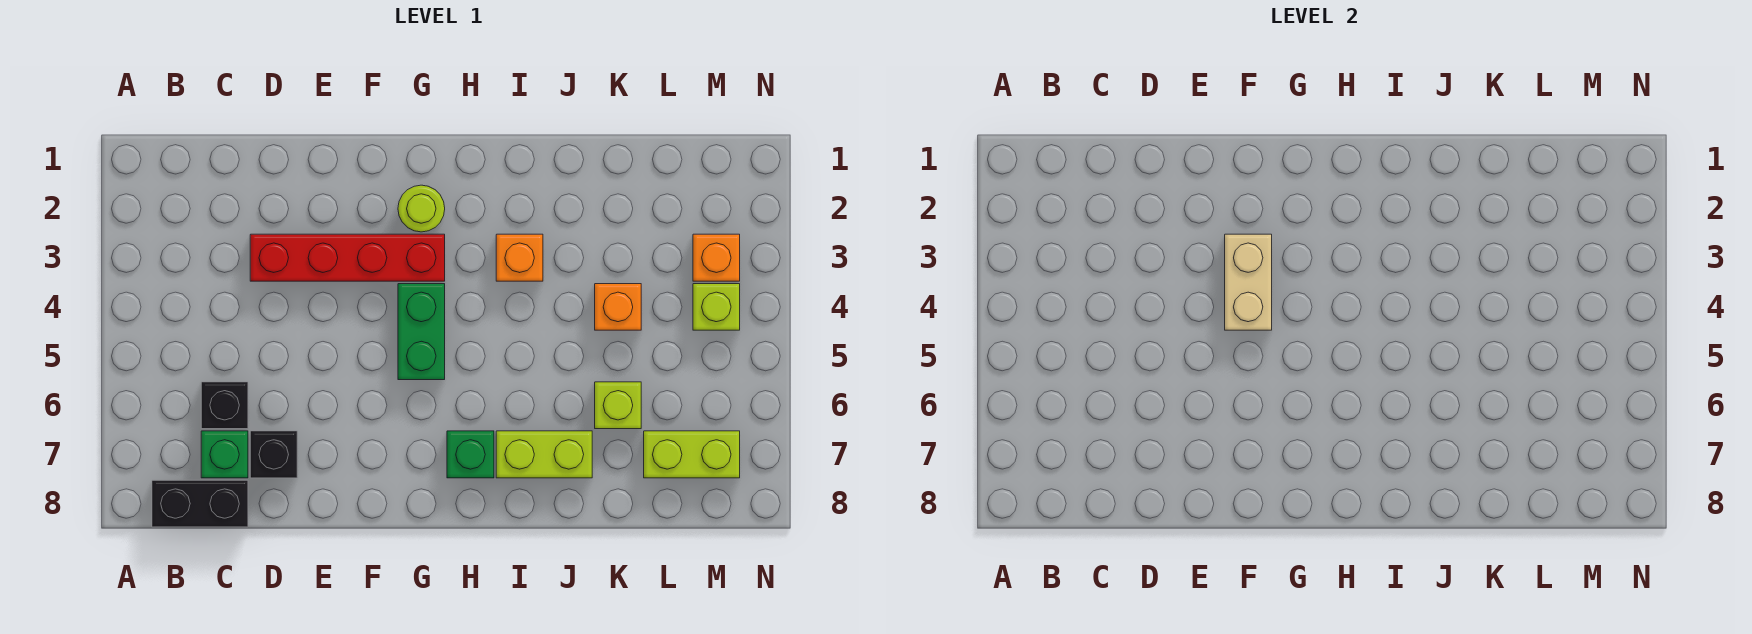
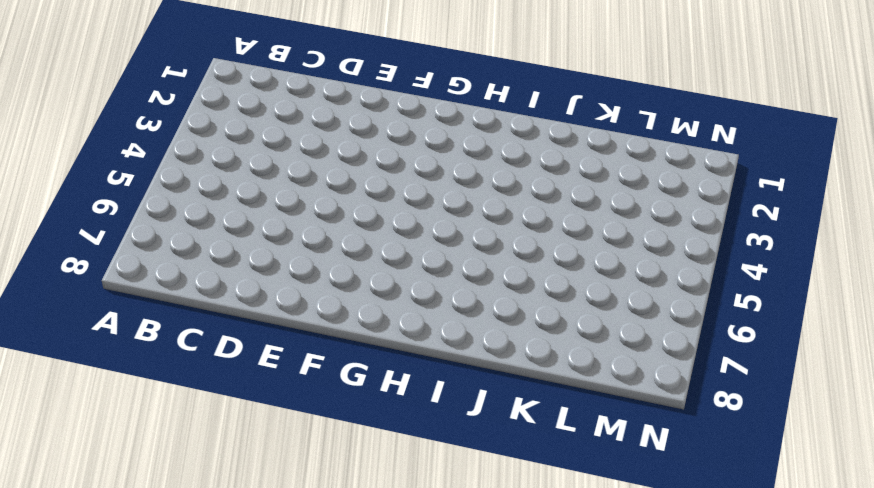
none -> black brick B8:C8 level 1
none -> black brick C6 level 1
none -> green brick C7 level 1

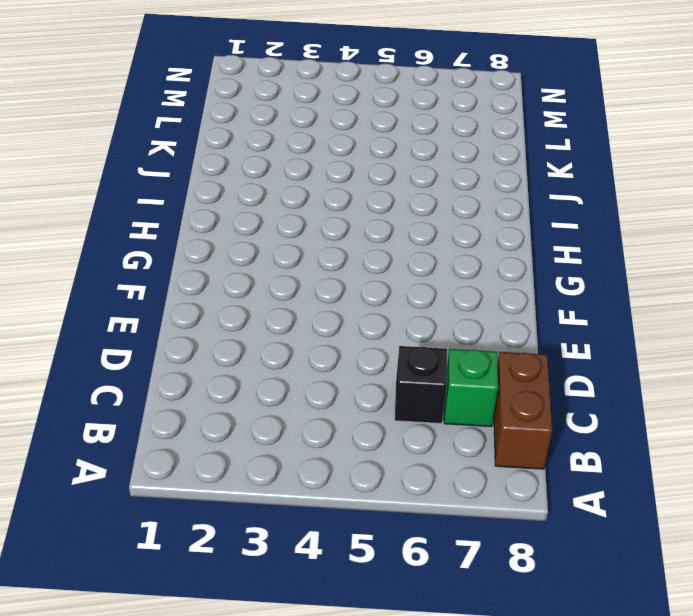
brown brick B8:C8 level 1 -> black brick B8:C8 level 1
none -> red brick D3:G3 level 1
none -> black brick D7 level 1
none -> lime round brick G2 level 1

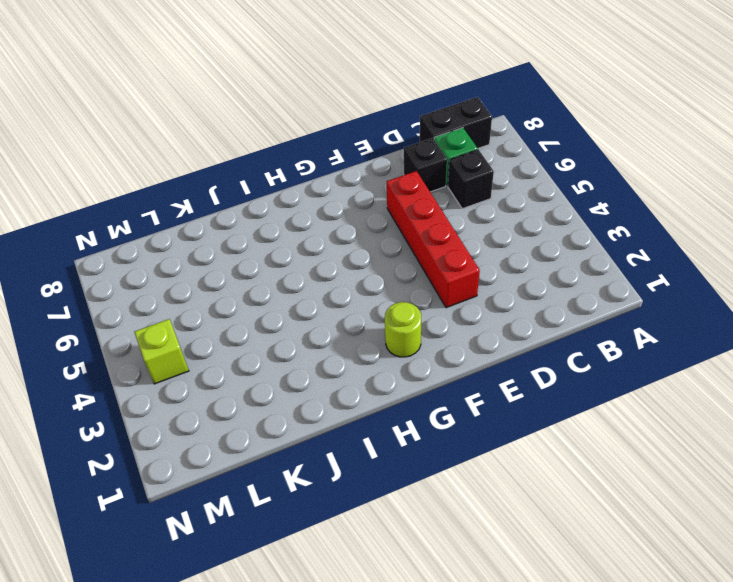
red brick E3:E6 level 1 -> red brick D3:G3 level 1
none -> green brick G4:G5 level 1
none -> green brick H7 level 1
none -> orange brick I3 level 1

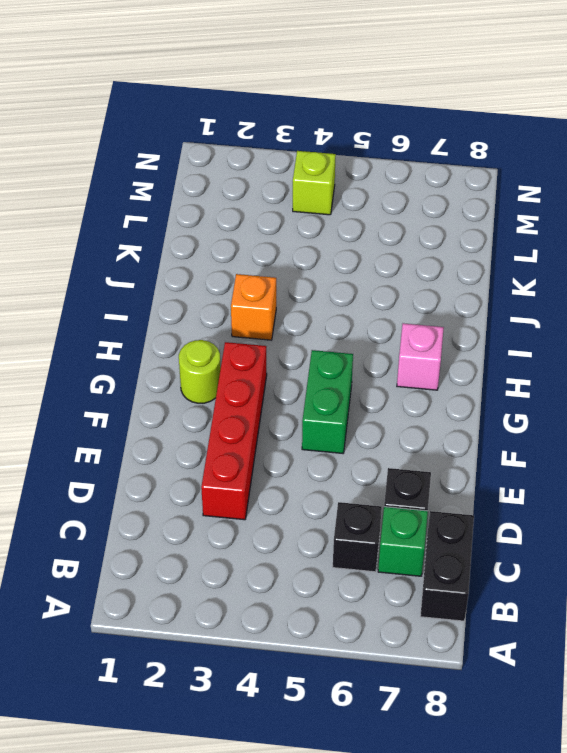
green brick F5:G5 level 1 -> green brick G4:G5 level 1
pink brick H7 level 1 -> green brick H7 level 1
none -> lime brick I7:J7 level 1
none -> orange brick K4 level 1
none -> lime brick K6 level 1

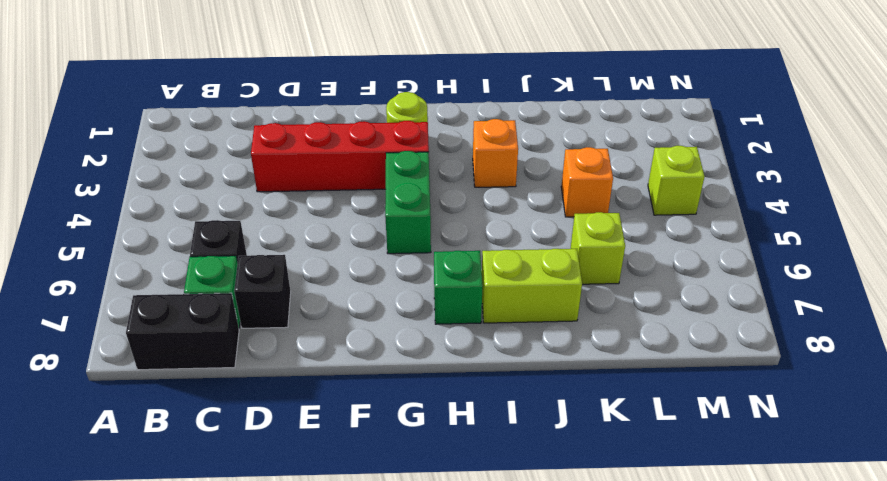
none -> lime brick L7:M7 level 1
none -> orange brick M3 level 1
none -> tan brick F3:F4 level 2

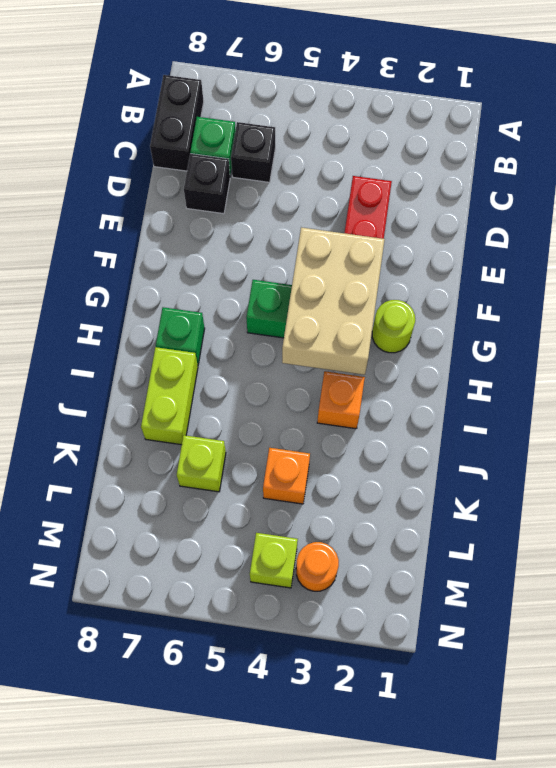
tan brick F3:H4 level 2 -> tan brick F3:F4 level 2
orange round brick M3 level 1 -> orange brick M3 level 1
none -> lime brick L7:M7 level 1

